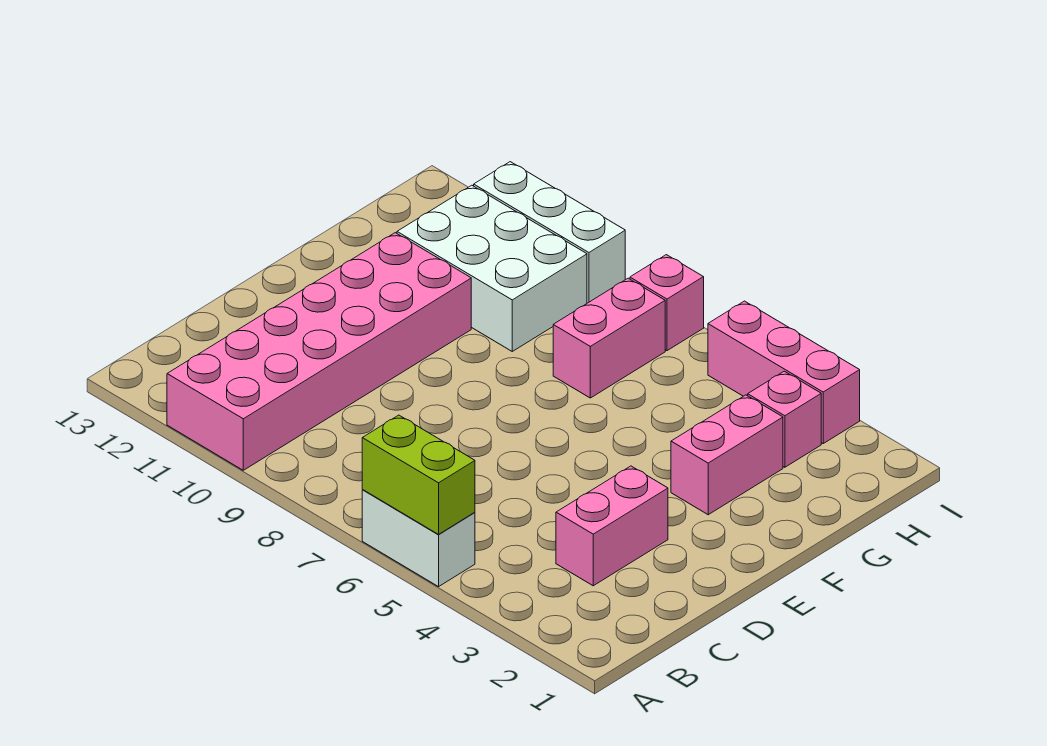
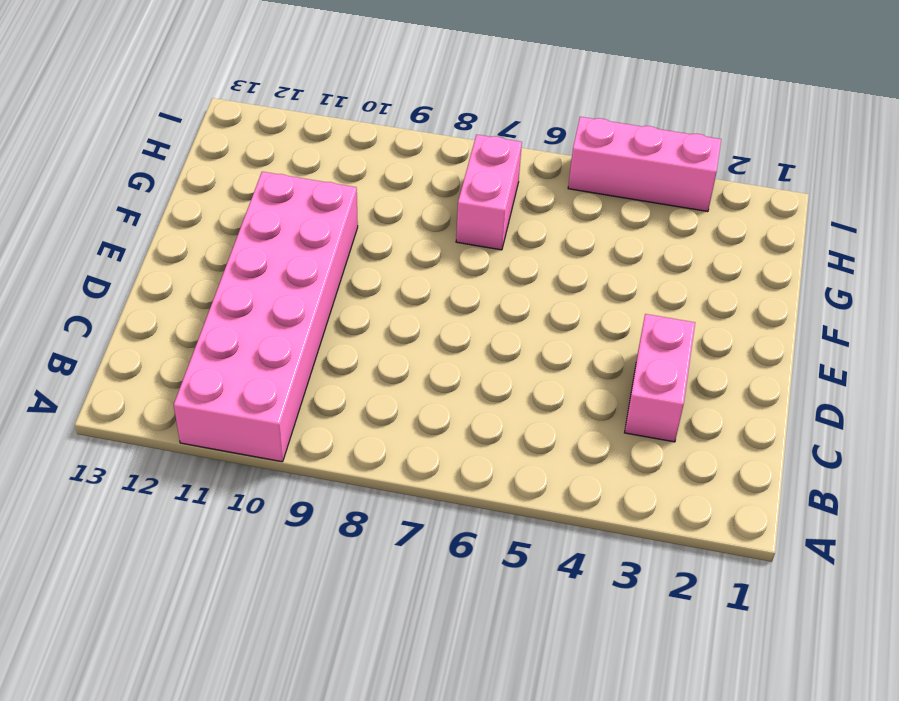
none -> white brick A5:A6 level 1
none -> pink brick F3:G3 level 1

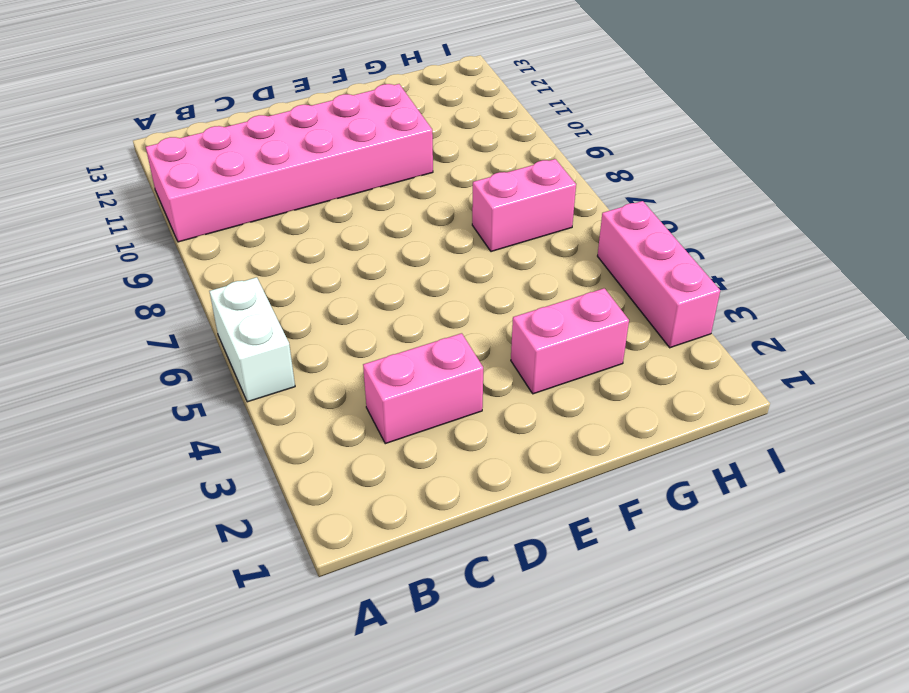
none -> white brick G9:H11 level 1
none -> pink brick H3 level 1

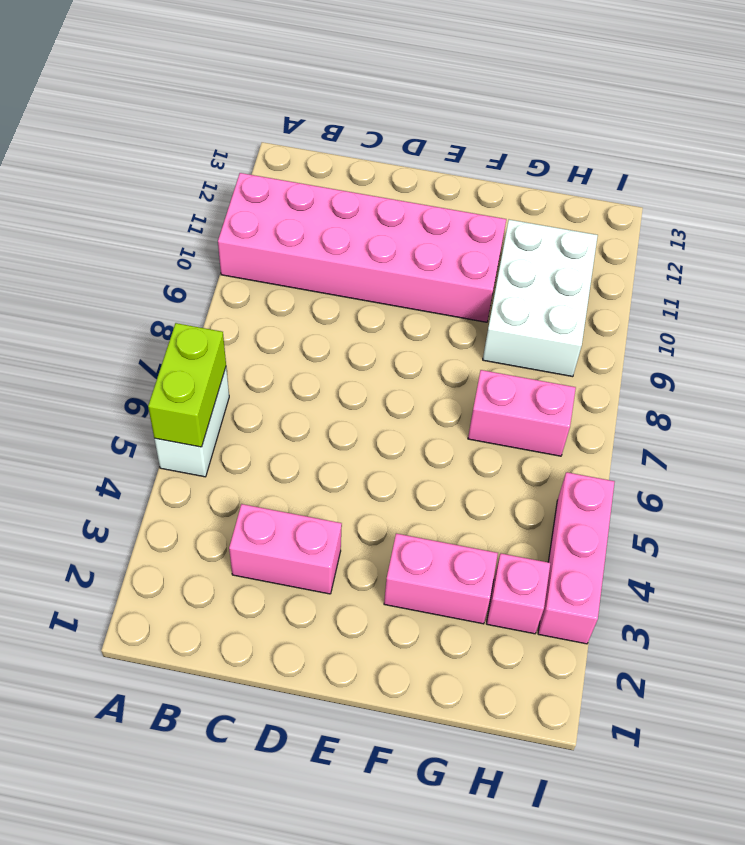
none -> pink brick I7 level 1
none -> white brick I9:I11 level 1

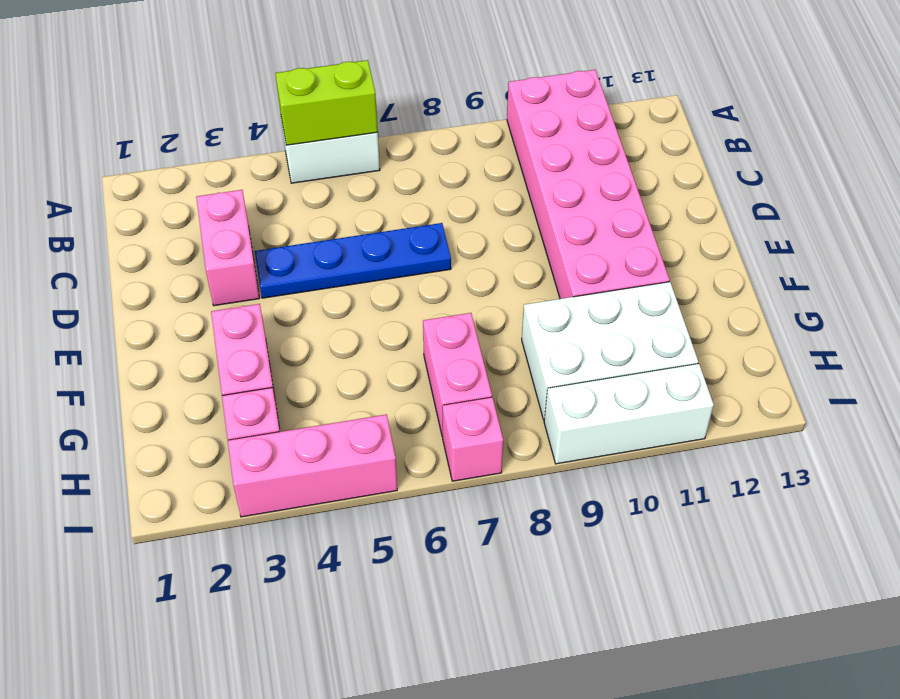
blue plate D4:D7 level 1 -> none

